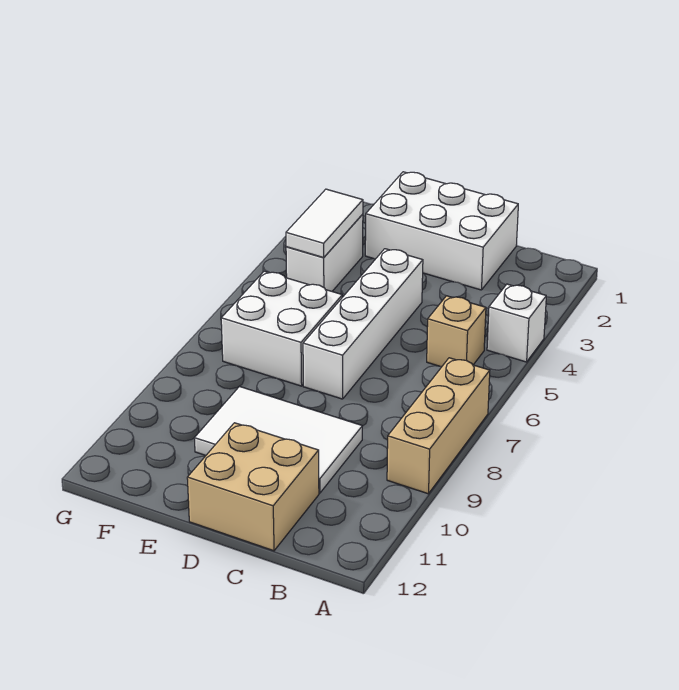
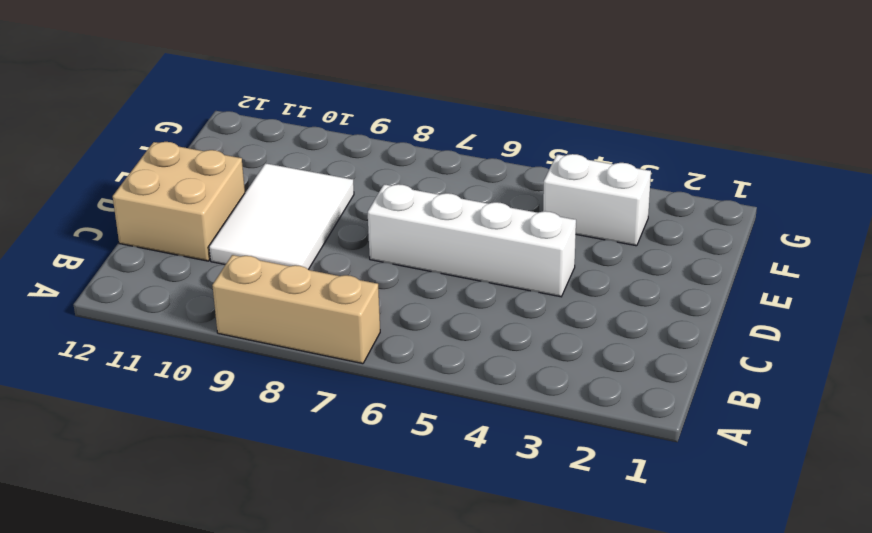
none -> white brick A4 level 1
none -> tan brick B5 level 1

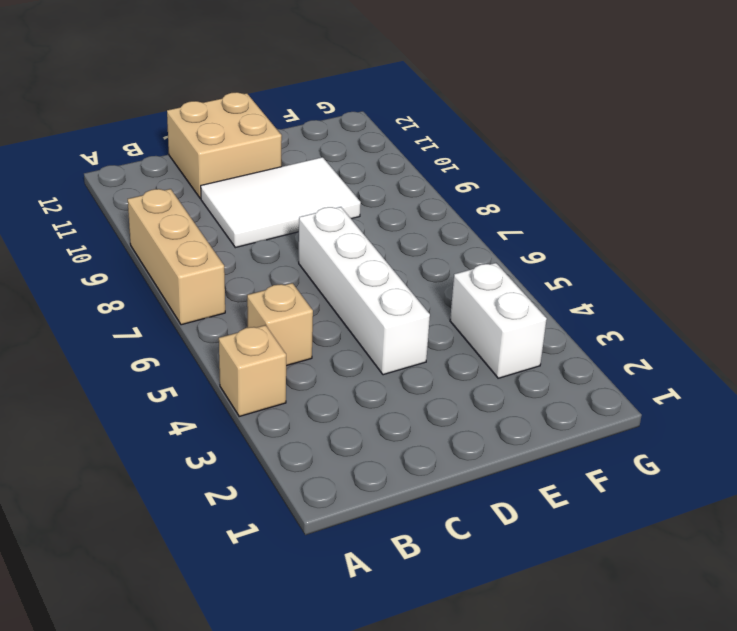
tan brick A4 level 1 -> white brick A4 level 1
none -> white brick C1:E2 level 1
none -> white brick E6:F7 level 1

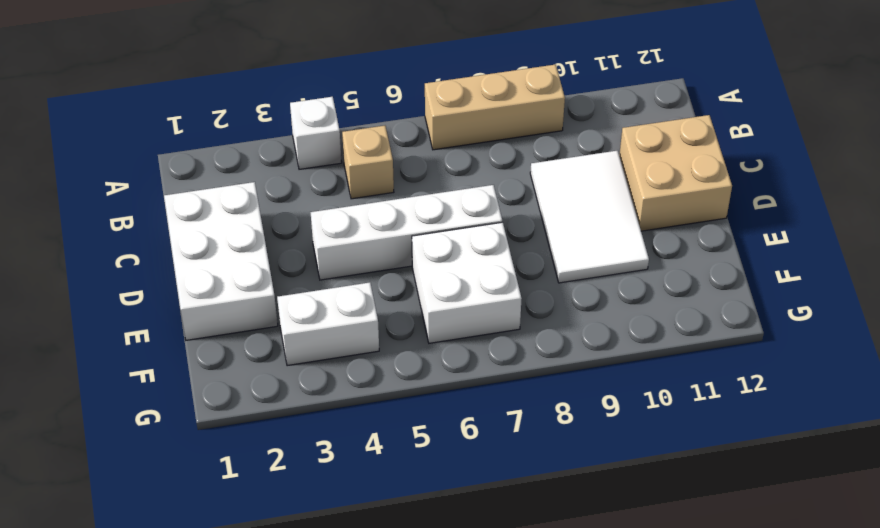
none -> white tile F3:F4 level 2

